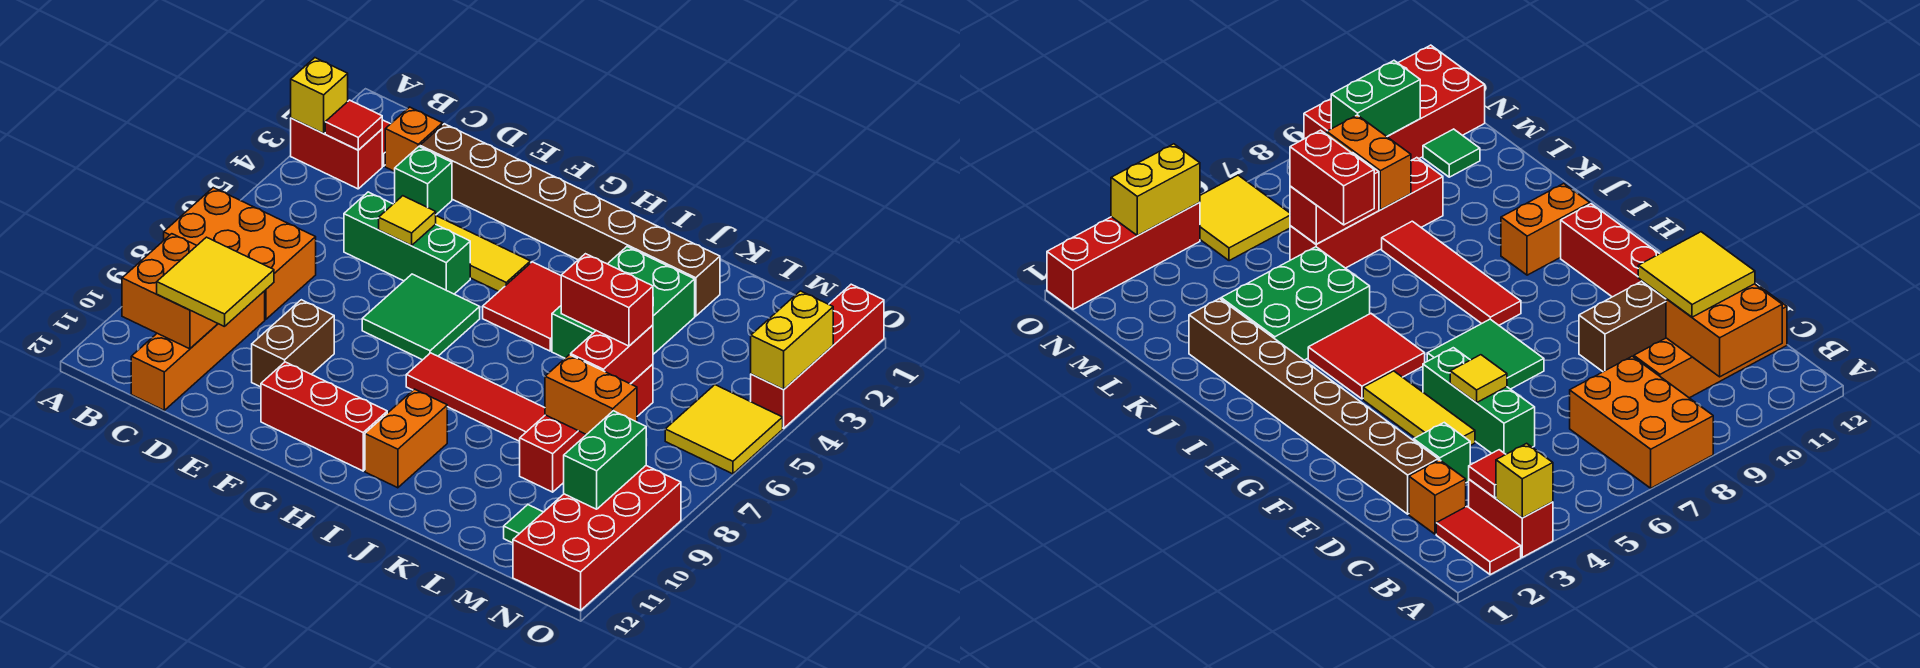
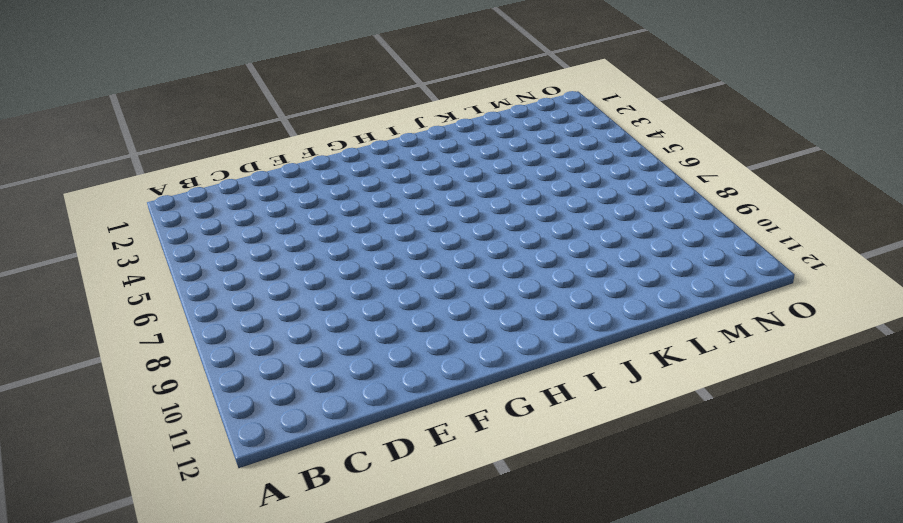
none -> red tile A2:B2 level 1
none -> red brick A3:B3 level 1
none -> orange brick A7:C8 level 1
none -> orange brick C2 level 1

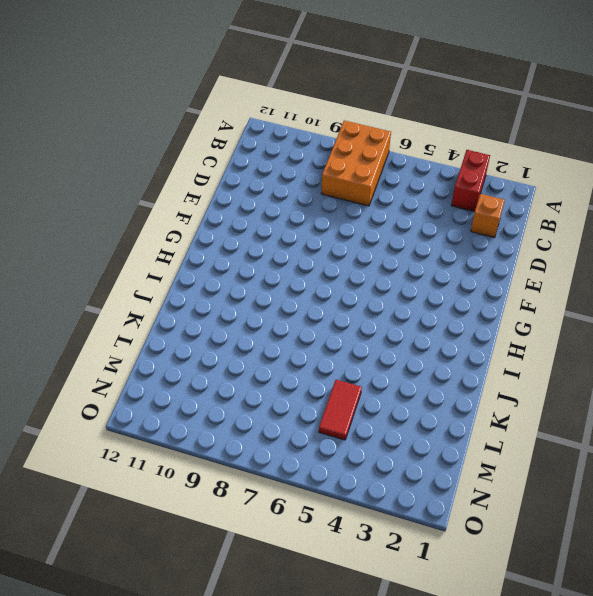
red tile L5:M5 level 1 -> red tile A2:B2 level 1
none -> orange brick C9:C12 level 1
none -> brown brick D2:K2 level 1
none -> green brick D3 level 1
none -> green brick D5:F5 level 1

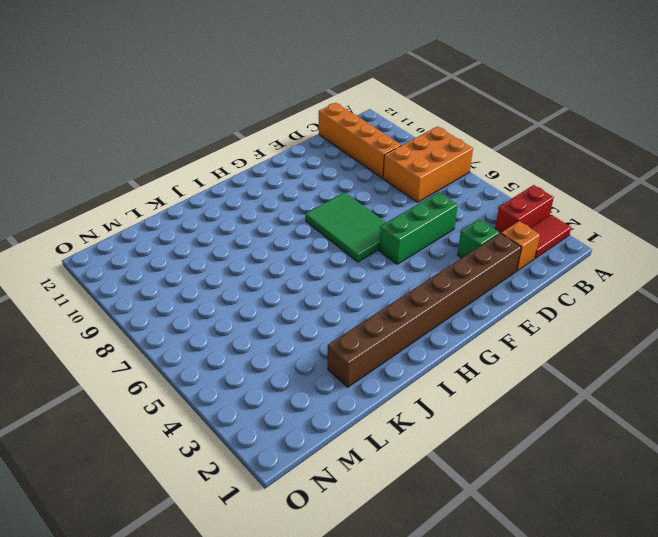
green tile F6:G8 level 1 -> green tile F6:G7 level 1
none -> yellow tile E4:G4 level 1
none -> brown brick E9:E10 level 1
none -> red brick F11:H11 level 1
none -> red tile H4:I5 level 1

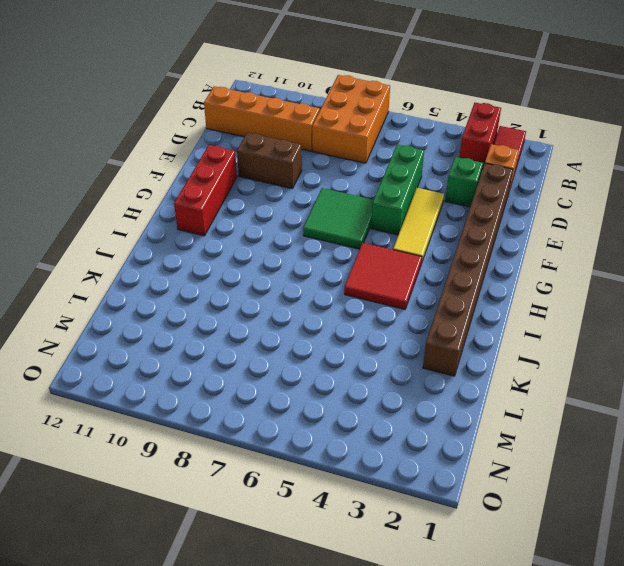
none -> red tile H8:K8 level 1
none -> orange brick I10:I11 level 1
none -> green brick J3:K5 level 1
none -> red brick L6:L9 level 1

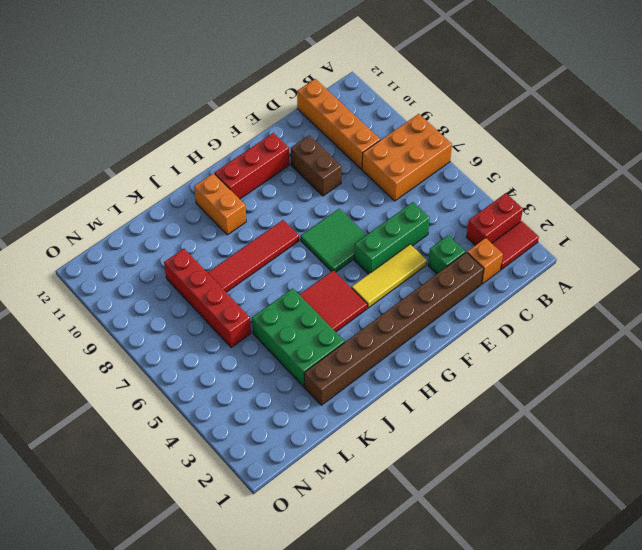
none -> green tile M11 level 1
none -> yellow tile N5:O6 level 1
none -> red brick N9:O12 level 1
none -> red brick O1:O4 level 1

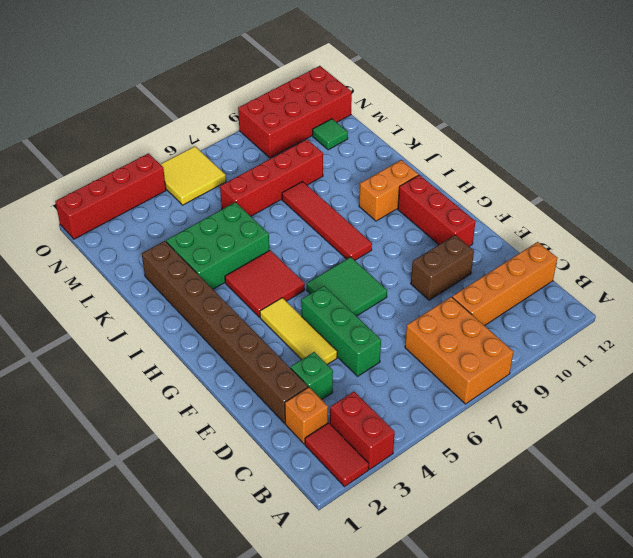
none -> yellow brick A3 level 2
none -> red tile B3 level 2
none -> orange brick B10:C11 level 2
none -> yellow tile E5 level 2

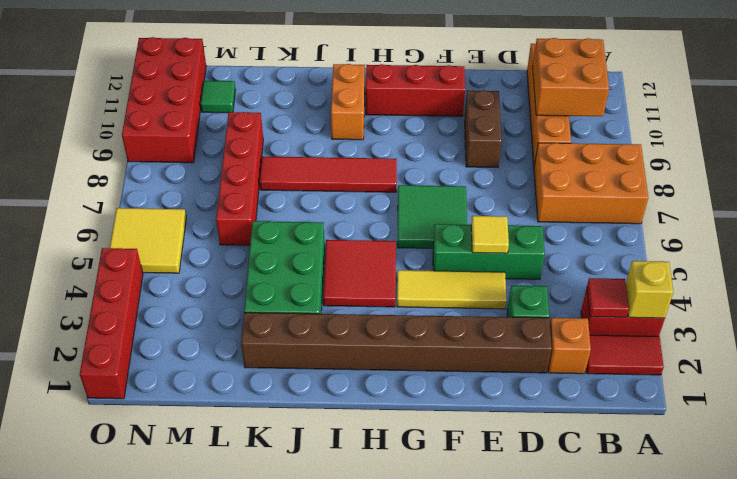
none -> red brick L6:L7 level 2
none -> orange brick L8:M8 level 2
none -> green brick N9:N10 level 2
none -> yellow brick O3:O4 level 2

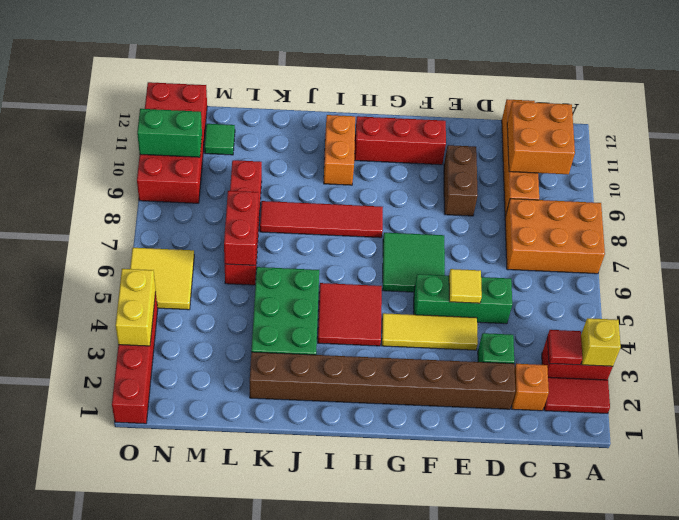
green brick N10:O10 level 2 -> green brick N9:N10 level 2
none -> orange brick L8:M8 level 2
none -> yellow tile C10:D11 level 3
none -> red brick K6:L6 level 3

